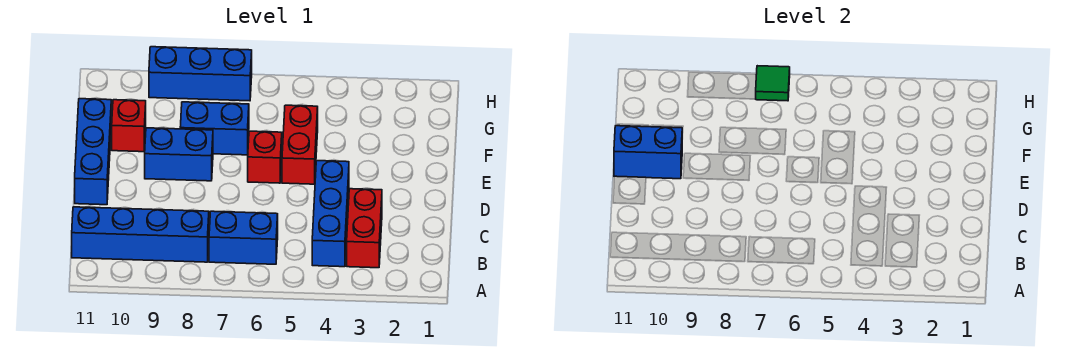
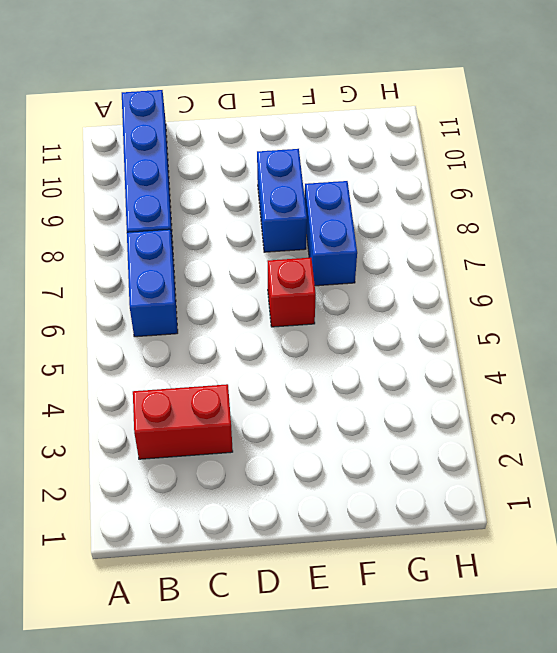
none -> blue brick B4:D4 level 1
none -> blue brick D11:F11 level 1
none -> red brick E5:F5 level 1

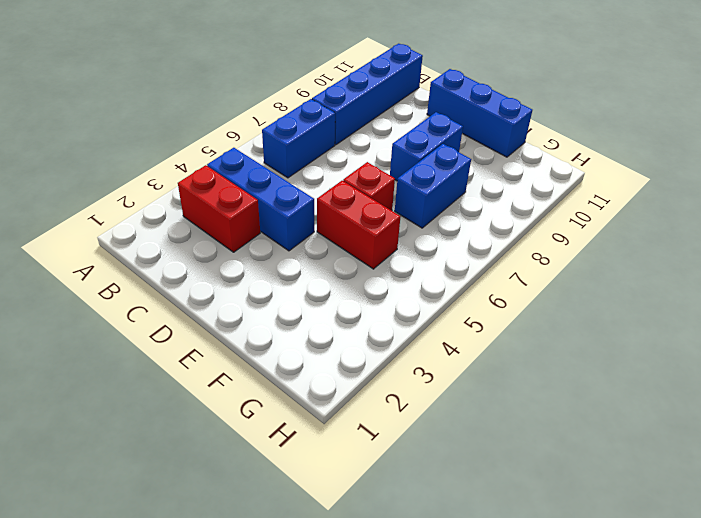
none -> red brick F10 level 1
none -> blue brick H7:H9 level 1
none -> blue brick E10:E11 level 2

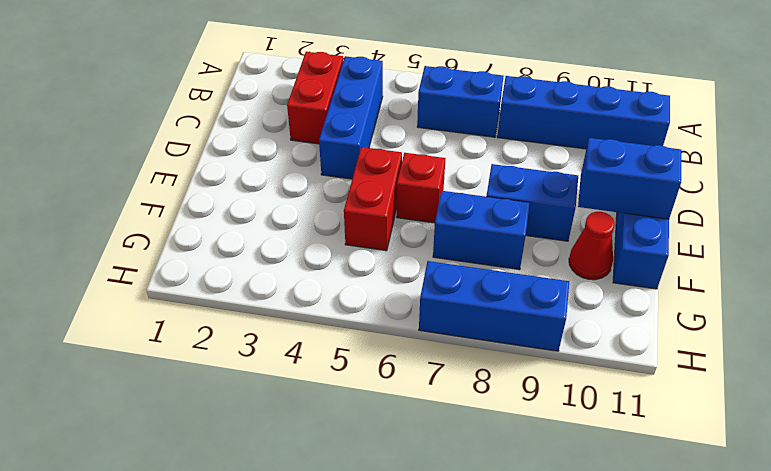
red cone F10 level 1 -> red brick F10 level 1
none -> green tile H7 level 2

